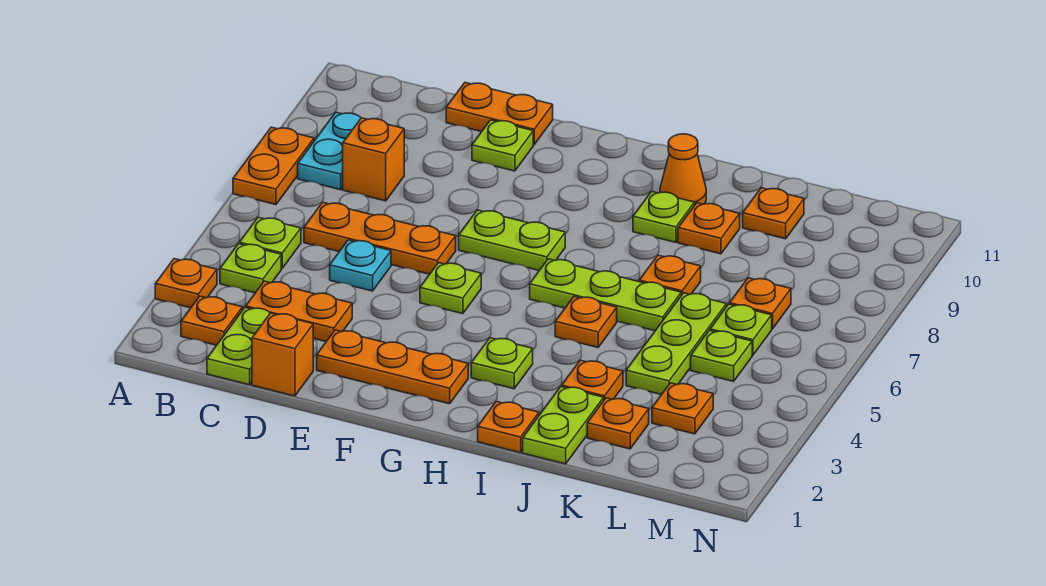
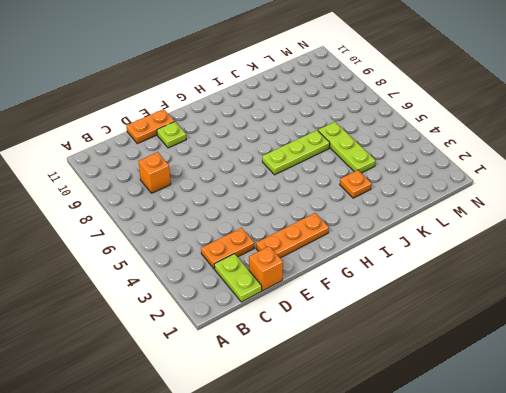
none -> orange plate A3 level 1
none -> orange plate A7:A8 level 1
none -> orange plate B2 level 1
none -> lime plate B4 level 1

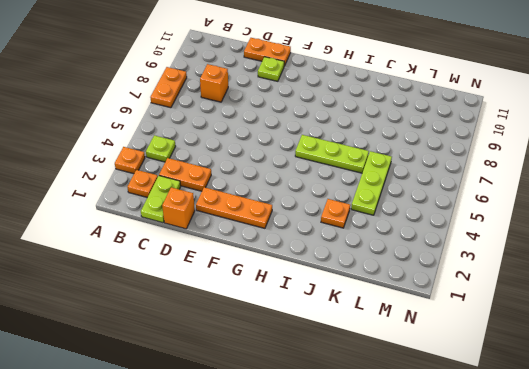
none -> lime plate B5 level 1
none -> cyan plate B8:B9 level 1
none -> orange plate C6:E6 level 1
none -> cyan plate D5 level 1

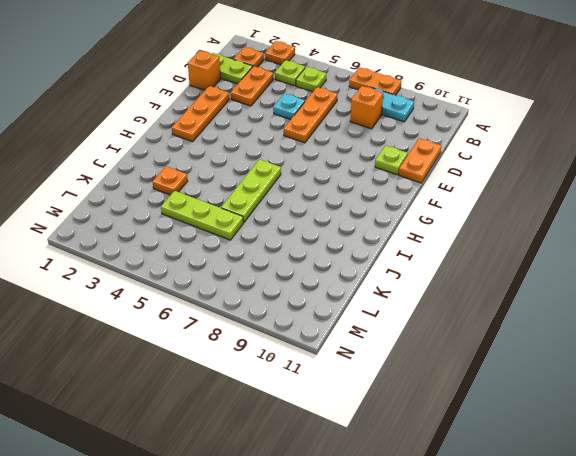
none -> lime plate F5 level 1
none -> lime plate F7:G7 level 1
none -> lime plate H3 level 1
none -> orange plate I1 level 1

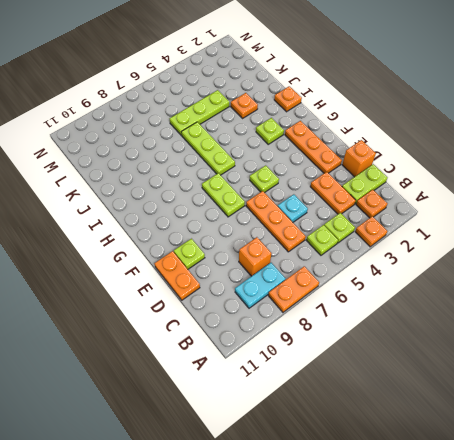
none -> orange plate I5 level 1
none -> lime plate I9 level 1
none -> orange cone I10 level 1
none -> lime plate J1:J2 level 1

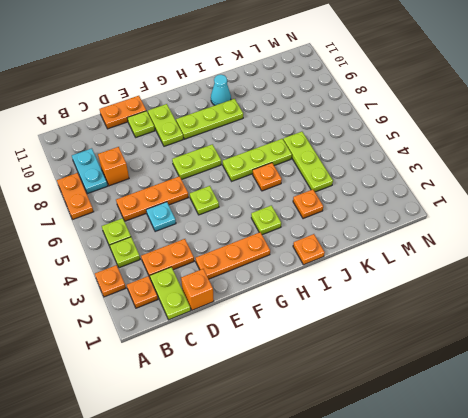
lime plate F9:F10 level 1 -> lime plate J1:J2 level 1
lime plate G9:I9 level 1 -> lime plate I9 level 1
cyan cone I10 level 1 -> orange cone I10 level 1
none -> orange plate J7 level 1
none -> orange plate J9 level 1
none -> orange plate K2 level 1
none -> orange plate K10 level 1

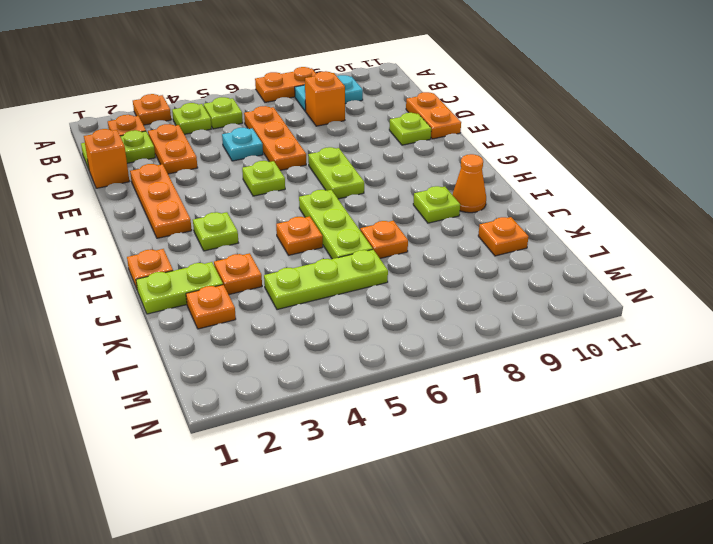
none -> orange plate J9 level 1
none -> orange plate L3 level 1
none -> lime plate L5 level 1
none -> lime plate L6 level 1

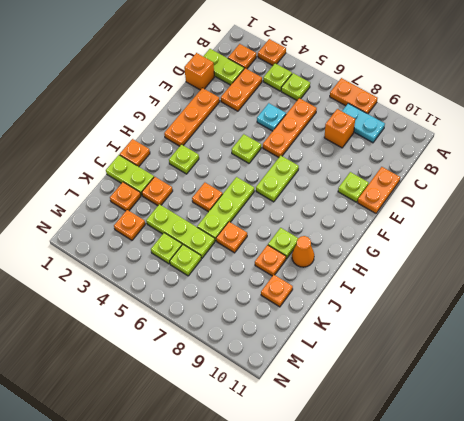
none -> orange plate L7 level 1

